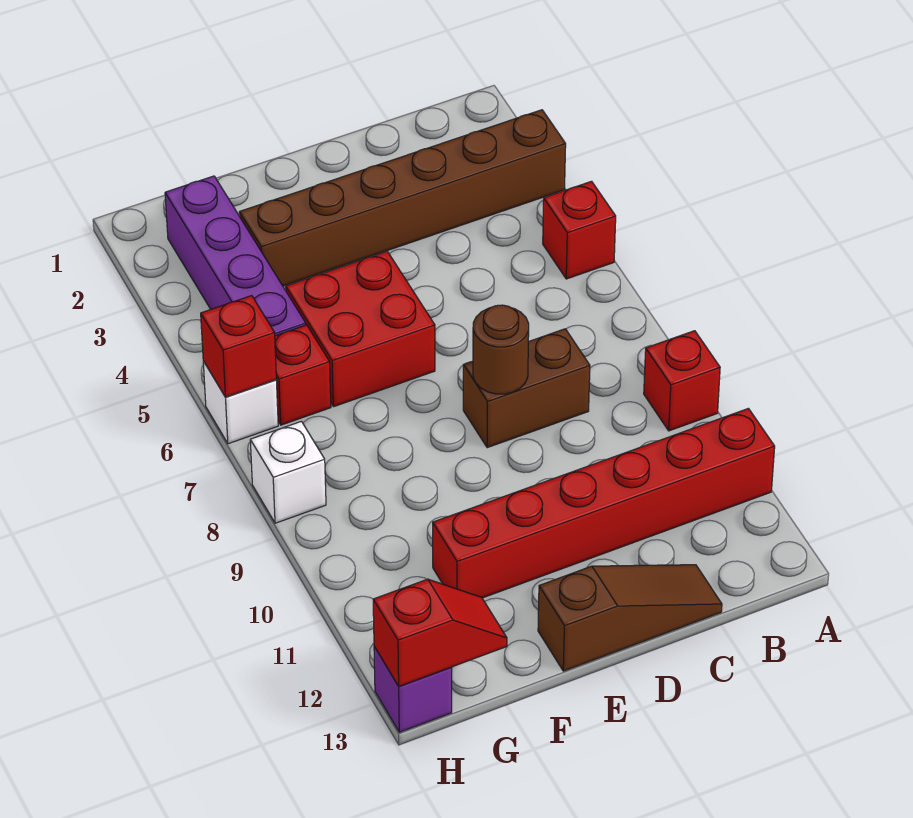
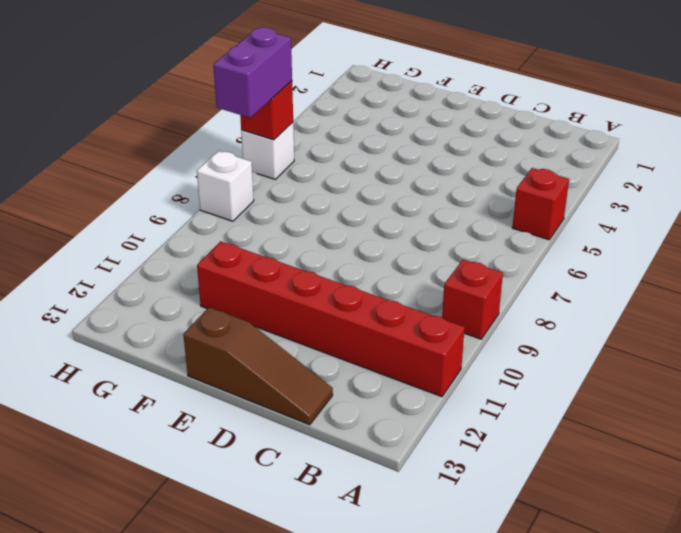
purple brick H6:H7 level 3 -> none
none -> brown brick A3:F3 level 1
none -> brown brick C8:D8 level 1
none -> red brick E5:F6 level 1

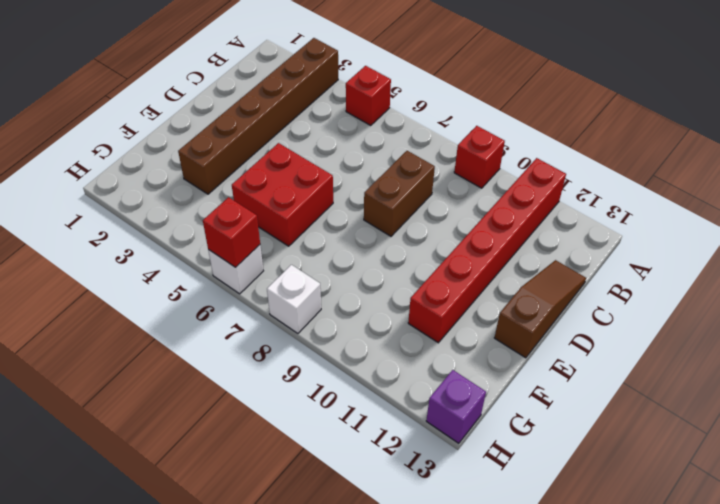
none -> purple brick G2:G5 level 1
none -> red brick G6 level 1
none -> brown round brick D8 level 2

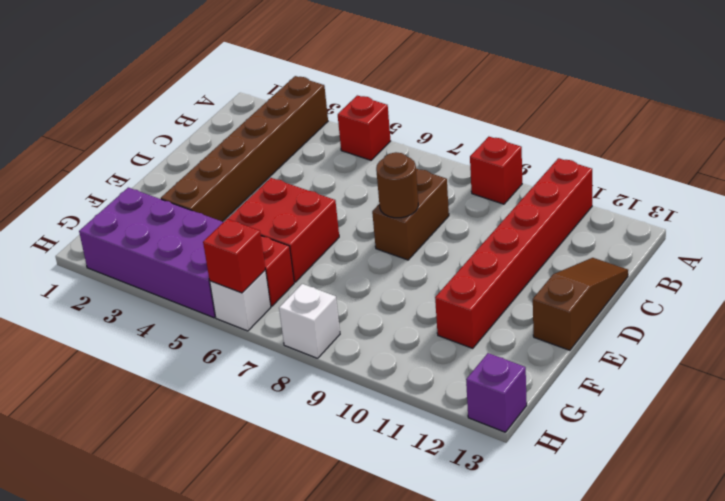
purple brick G2:H5 level 1 -> purple brick G2:G5 level 1
none -> red slope G13:H13 level 2 top H

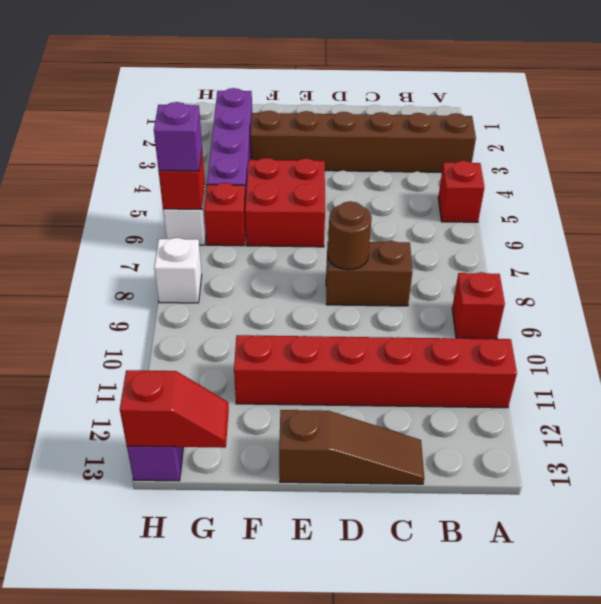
purple brick H6 level 3 -> none

